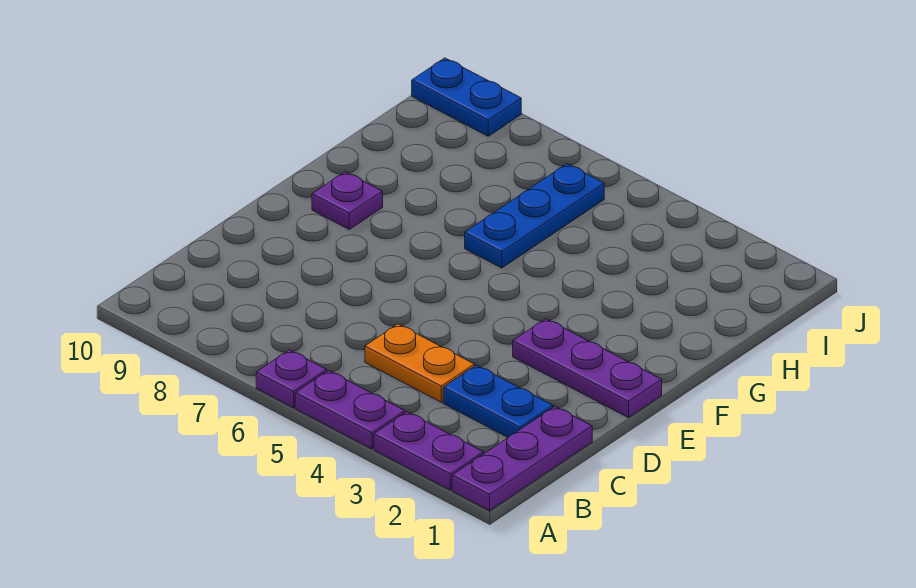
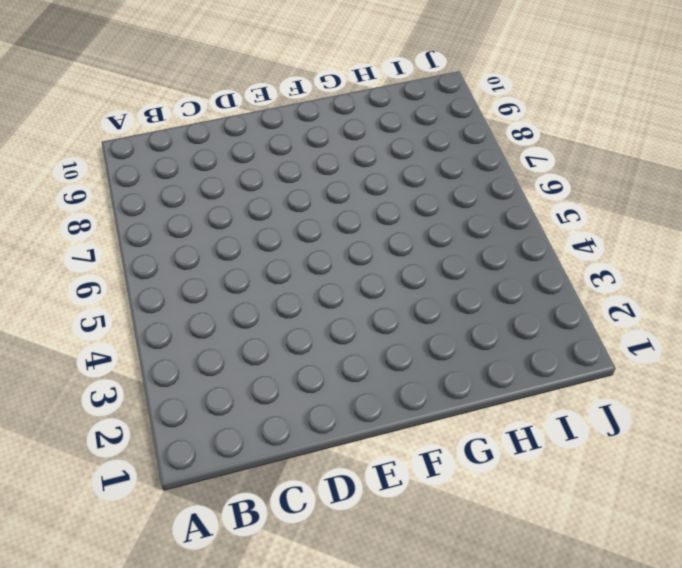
none -> purple plate A1:C1 level 1
none -> purple plate A2:A3 level 1

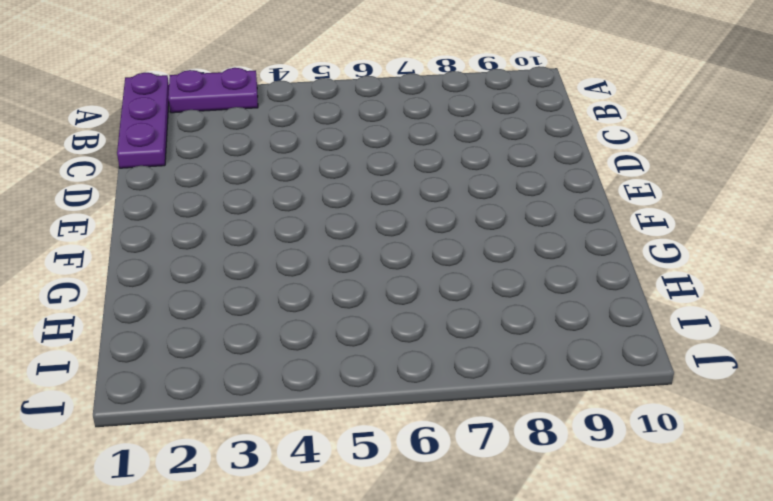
none -> purple plate A4:A5 level 1
none -> purple plate A6 level 1

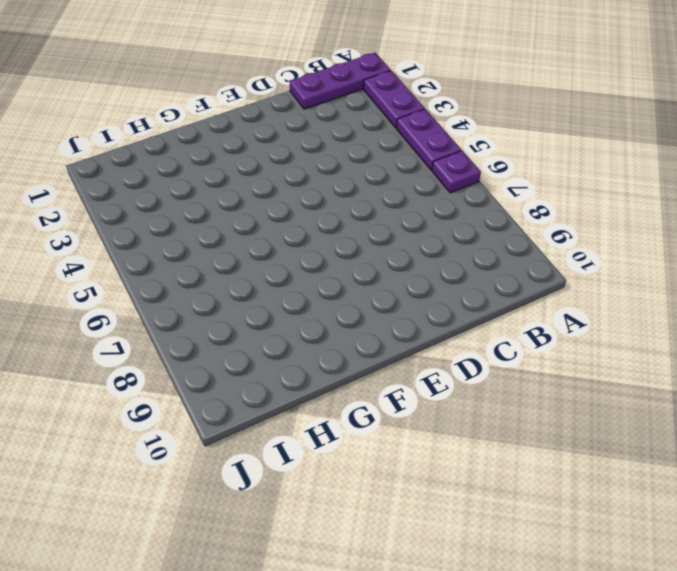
none -> blue plate C2:C3 level 1
none -> orange plate C4:C5 level 1

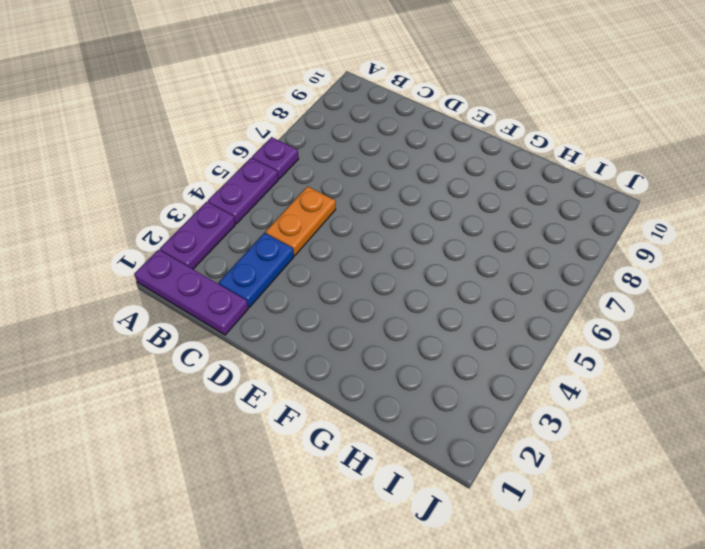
none -> purple plate E1:E3 level 1
none -> purple plate F9 level 1

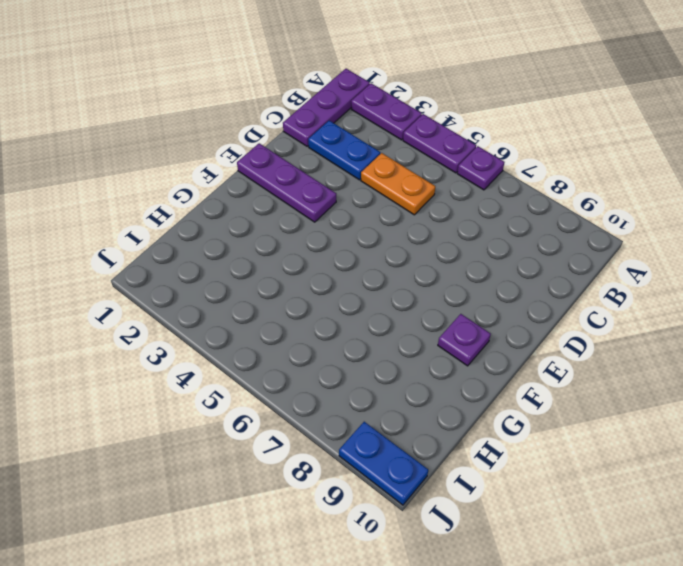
none -> blue plate G6:I6 level 1

